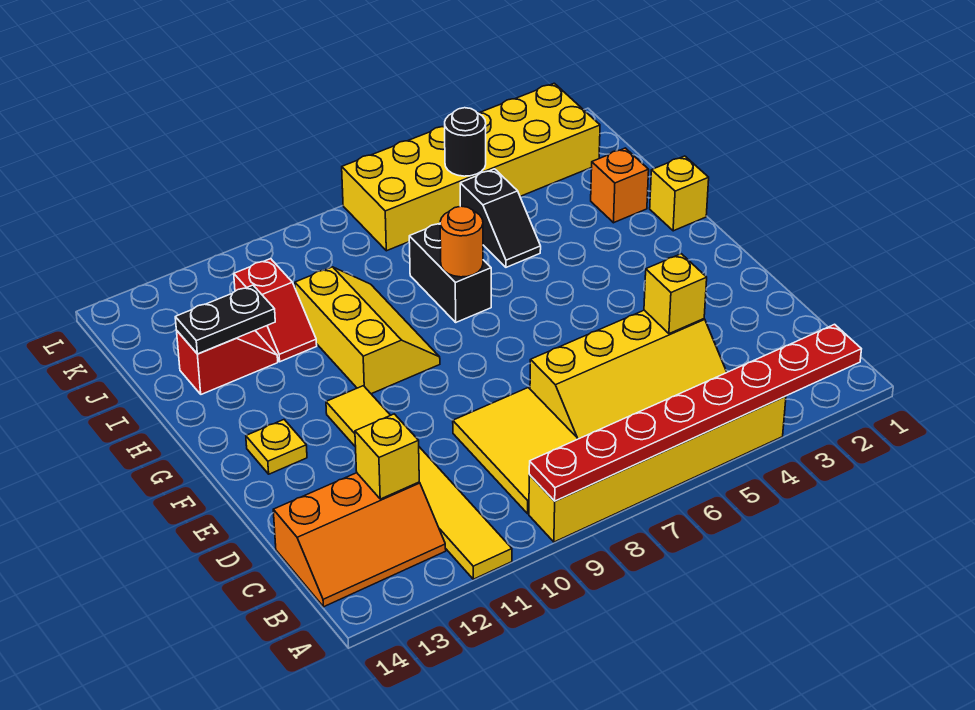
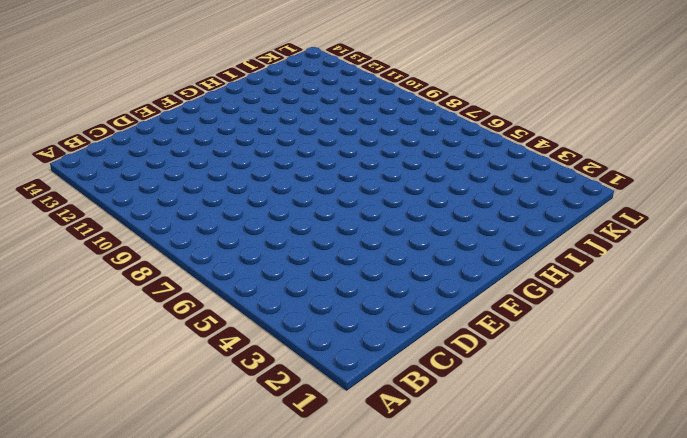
none -> yellow brick A4:A9 level 1
none -> yellow tile A11:F11 level 1
none -> yellow tile B8:D9 level 1

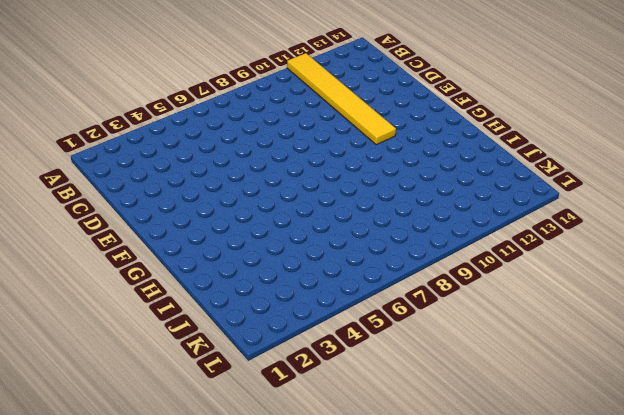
none -> yellow brick A4:A9 level 1
none -> yellow tile B8:D9 level 1
none -> orange slope B12:C14 level 1 top C

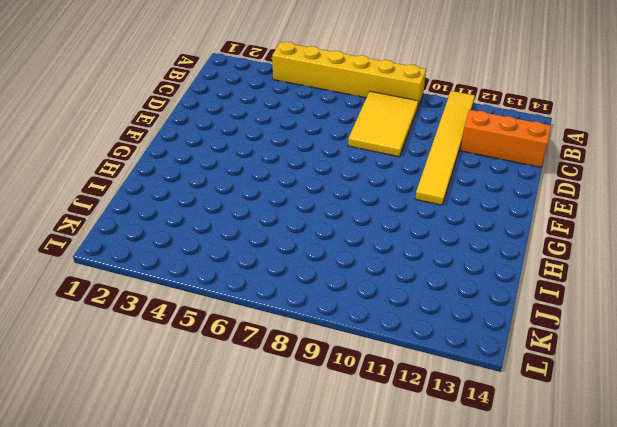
none -> yellow slope C4:D7 level 1 top D
none -> yellow plate F13 level 1
none -> yellow slope G9:I10 level 1 top 10

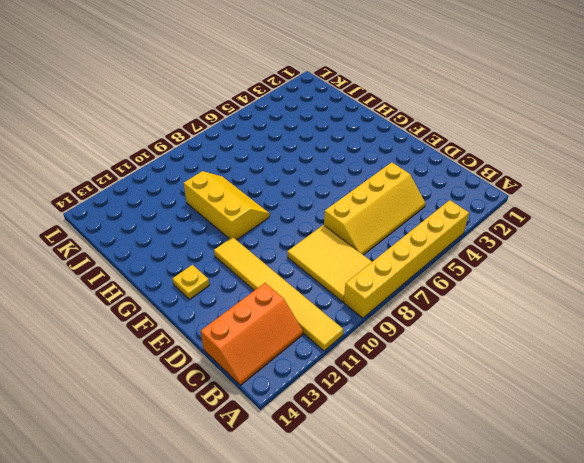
none -> yellow brick H1 level 1
none -> black brick H7:I7 level 1
none -> orange brick I2 level 1

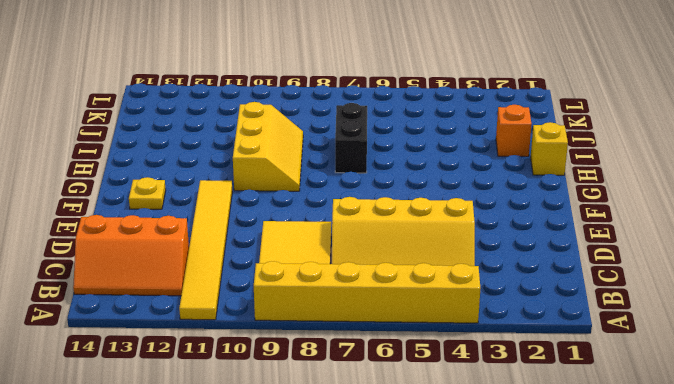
none -> black slope I5:J5 level 1 top J
none -> red slope I11:J11 level 1 top J
none -> red slope I12:I13 level 1 top 13

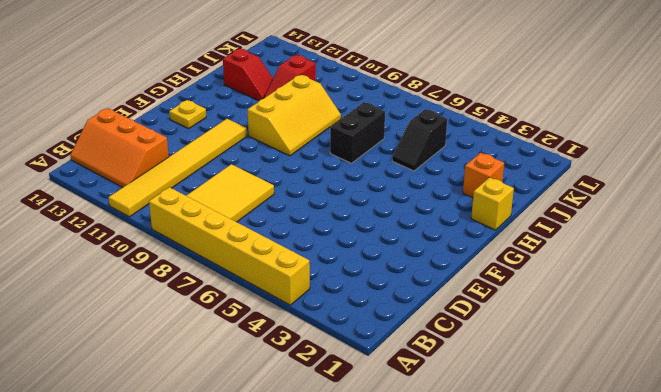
none -> yellow slope C4:D7 level 1 top D
none -> yellow brick K2:L7 level 1
none -> red plate A2:A9 level 2

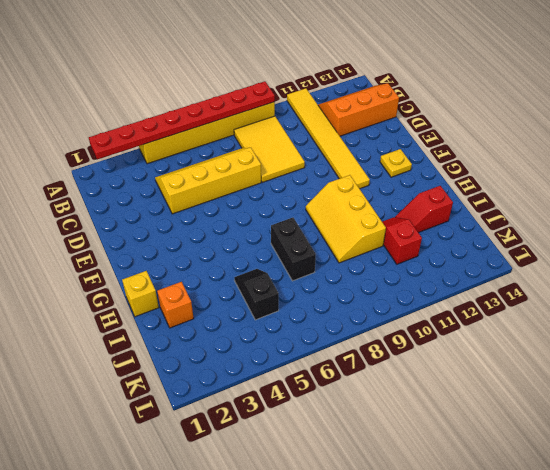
none -> yellow brick K2:L7 level 1
none -> yellow brick C12 level 2
none -> yellow brick D4 level 2

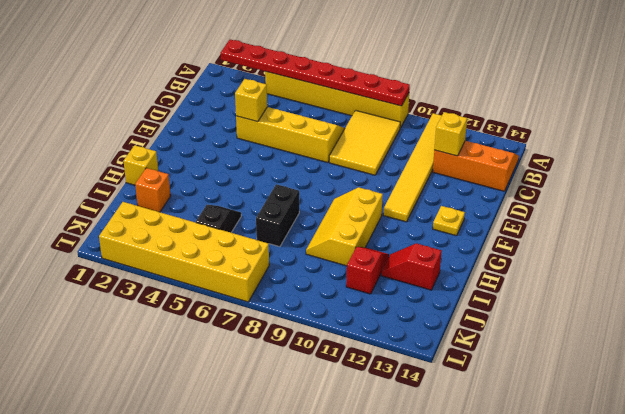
none -> orange round brick H7 level 2
none -> black plate I12:I13 level 2
none -> black round brick K5 level 2

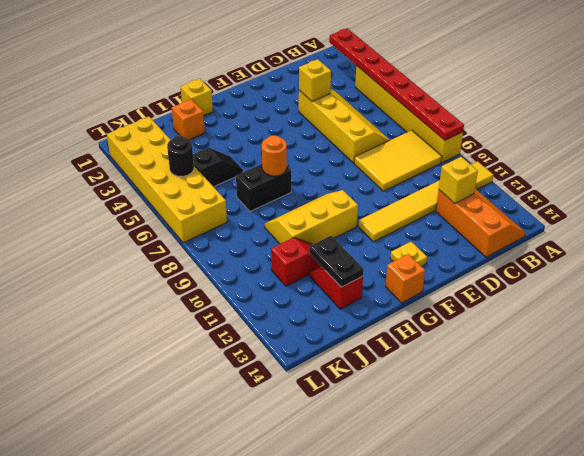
orange brick G14 level 1 -> none

